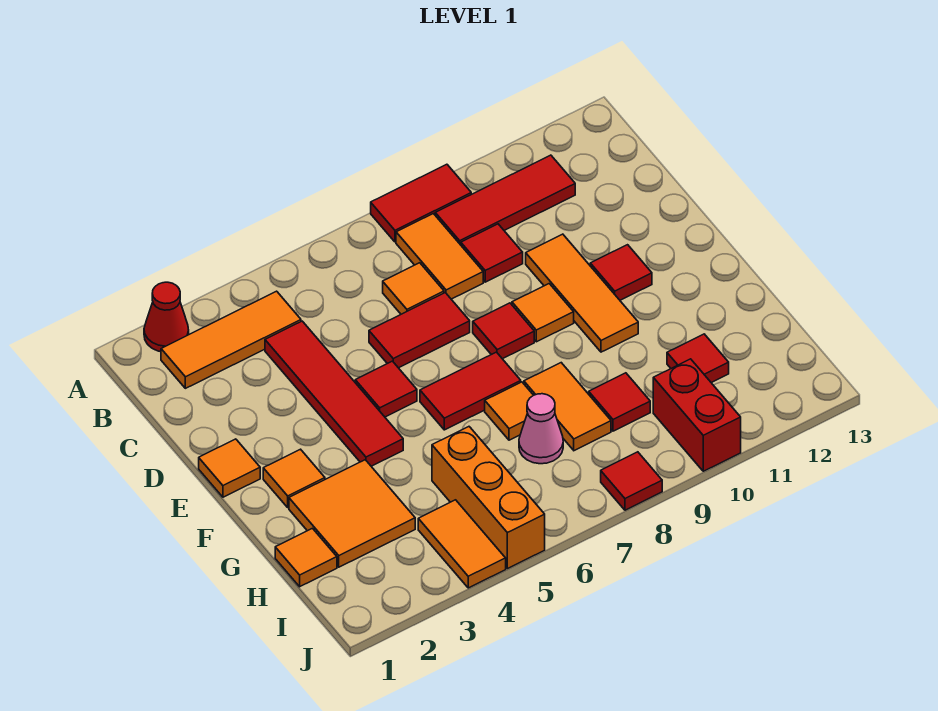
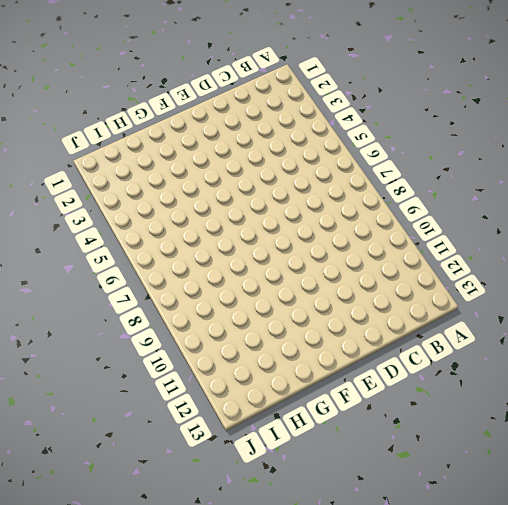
none -> red cone A2 level 1
none -> red tile A8:A9 level 1
none -> orange tile B2:B4 level 1

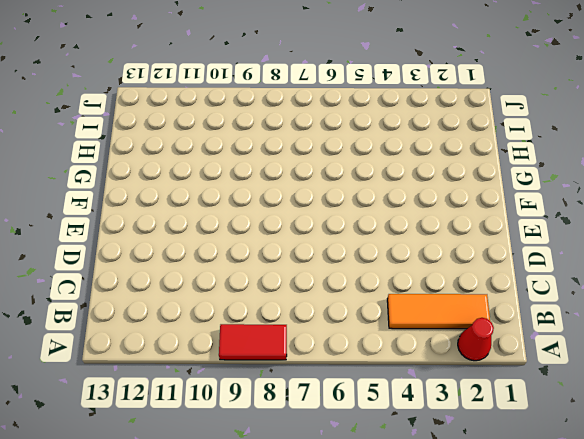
none -> orange tile B8:C8 level 1
none -> red tile B9:B11 level 1
none -> red tile C4:F4 level 1

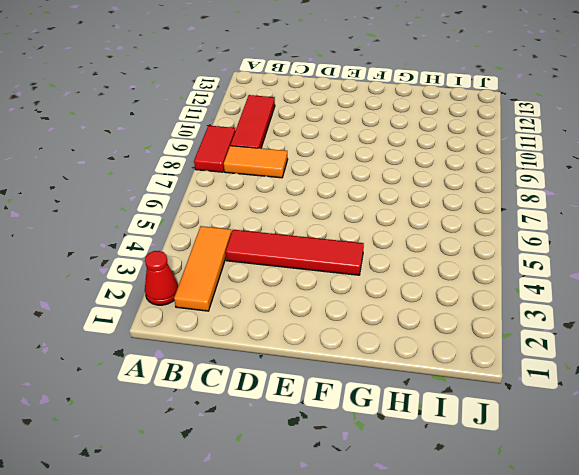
none -> orange tile C7 level 1
none -> red tile C9 level 1
none -> red tile D6:D7 level 1

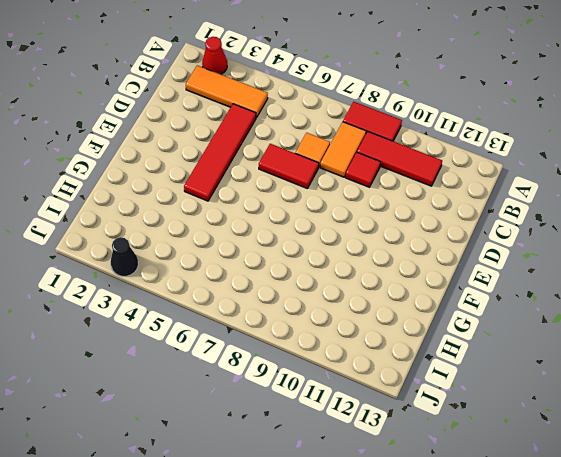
black cone J3 level 1 -> none
none -> orange tile D10:F10 level 1
none -> orange tile E1 level 1
none -> red tile E5 level 1

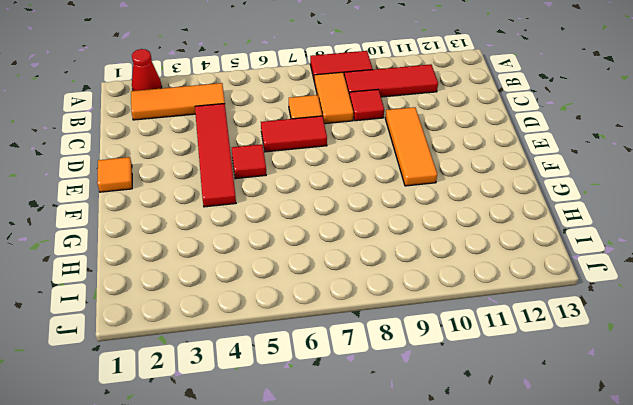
none -> red tile E8 level 1
none -> orange tile E9 level 1
none -> red tile E11 level 1

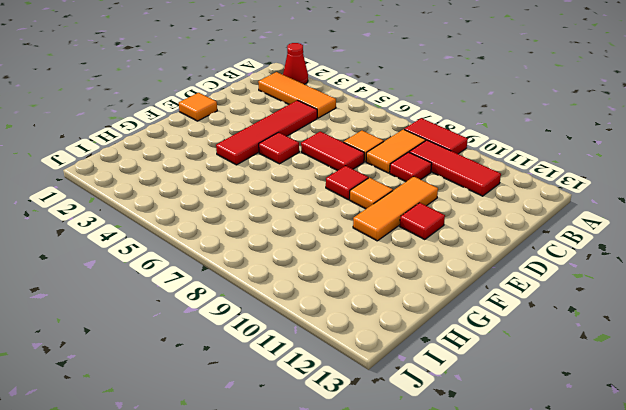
none -> orange tile F2 level 1
none -> red tile F6:F7 level 1
none -> orange tile G2:H3 level 1

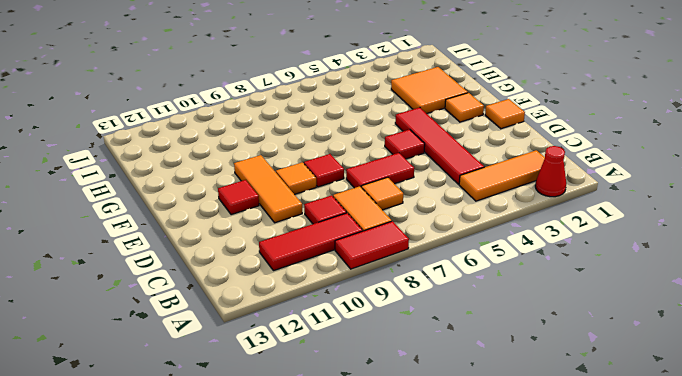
none -> red tile F6:F7 level 1
none -> orange tile G7 level 1
none -> orange tile G8:H8 level 1

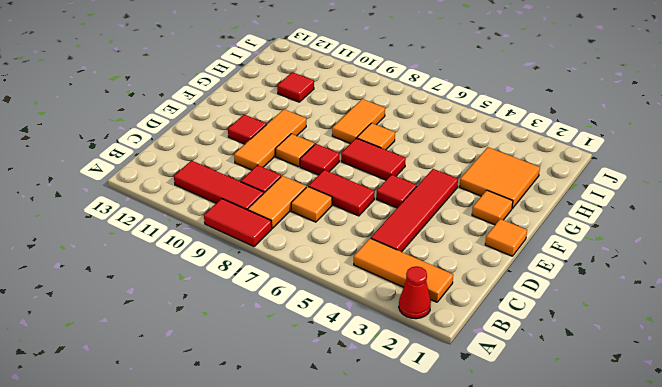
none -> orange tile H1 level 1
none -> orange brick H5:J5 level 1
none -> pink cone H7 level 1

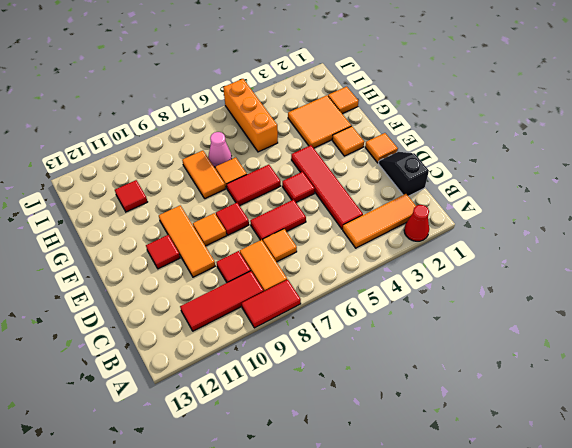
black slope C1:D1 level 1 top C -> none
none -> red tile H9 level 1
none -> orange tile I4:J4 level 1
none -> red brick I10:J10 level 1

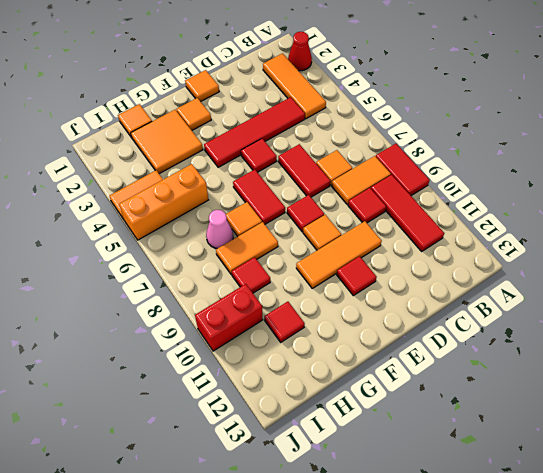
none -> red tile J8 level 1

